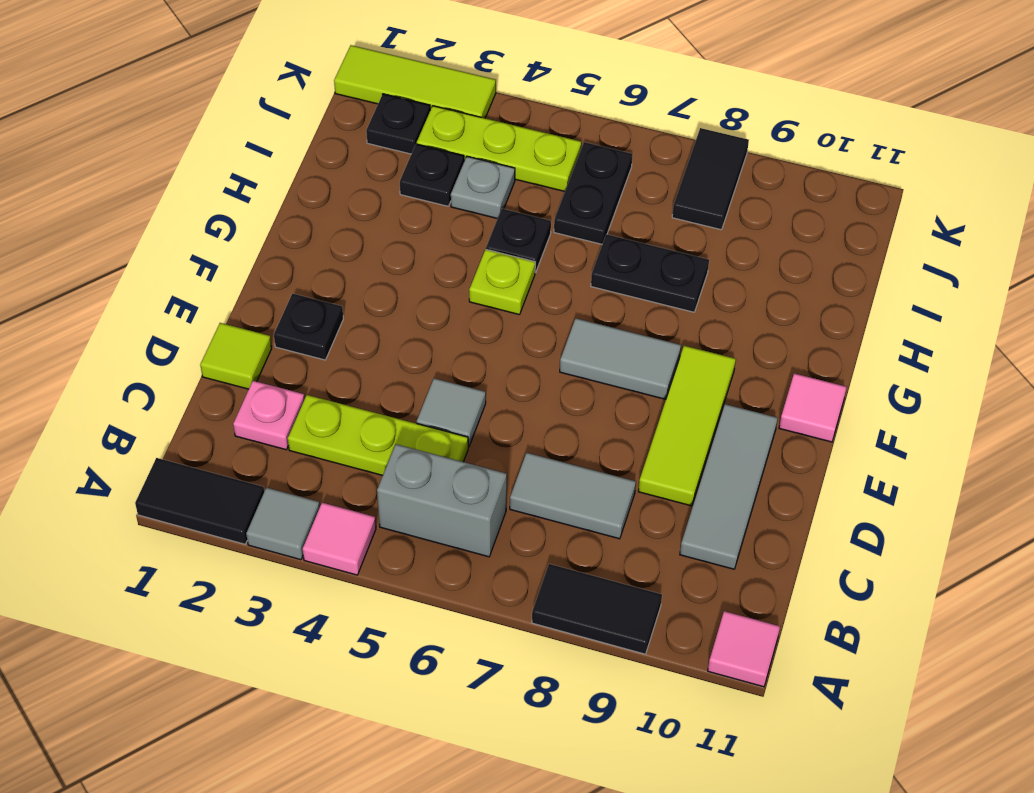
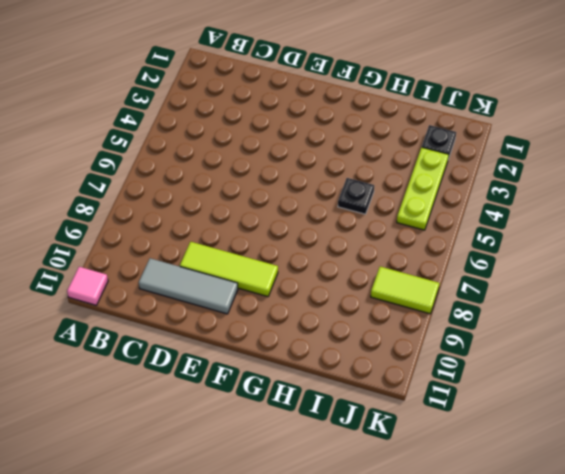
lime tile J8:K8 level 1 -> black tile J8:K8 level 1
none -> black tile A1:A2 level 1
none -> grey tile A3 level 1
none -> pink tile A4 level 1

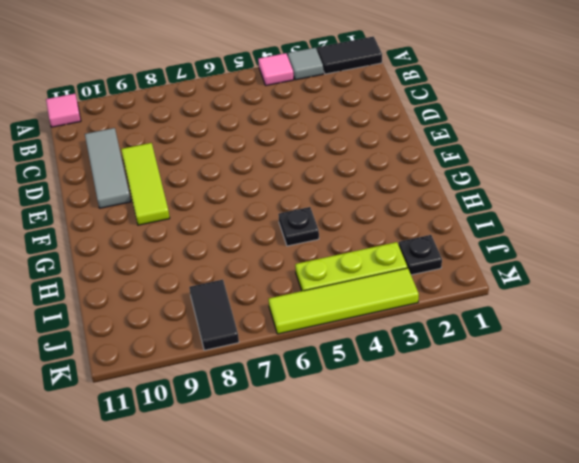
lime tile K3:K6 level 1 -> lime tile K1:K3 level 1
none -> black tile A8:A9 level 1
none -> grey brick B5:B6 level 1
none -> pink plate C2 level 1

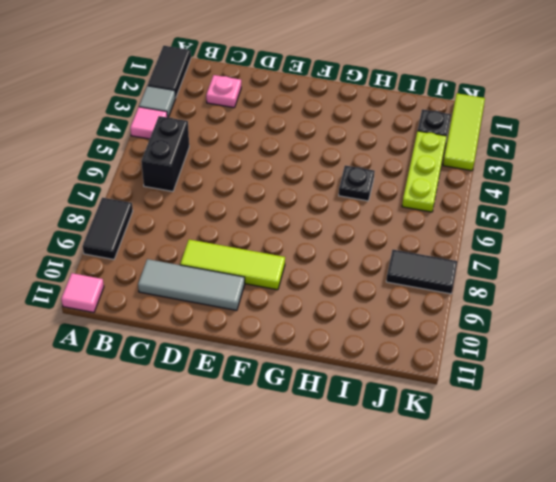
black brick B5:B6 level 1 -> grey brick B5:B6 level 1
none -> lime plate C3:C5 level 1
none -> grey tile C7:C8 level 1
none -> lime tile D1 level 1

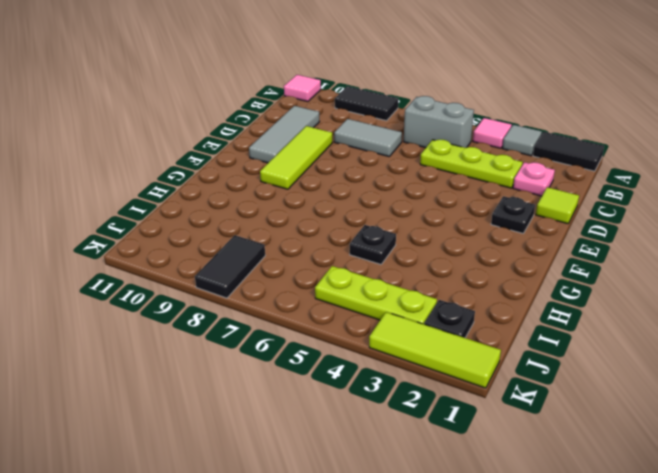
none -> grey tile D5 level 1
none -> grey tile F7:F8 level 1
none -> pink tile F11 level 1

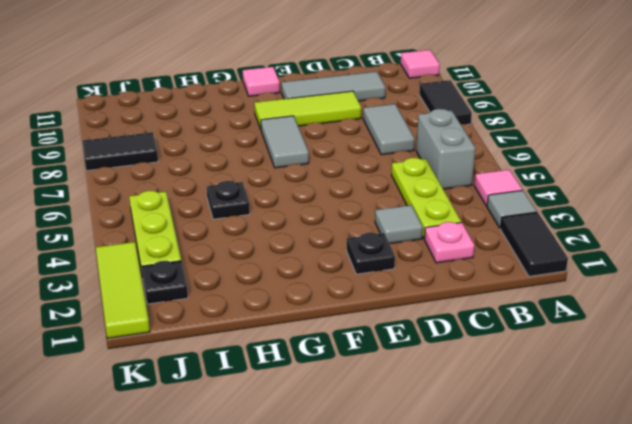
grey tile D3 level 1 -> grey tile D5 level 1
none -> lime tile D1 level 1
none -> lime plate G5 level 1
none -> black plate H7:H8 level 1

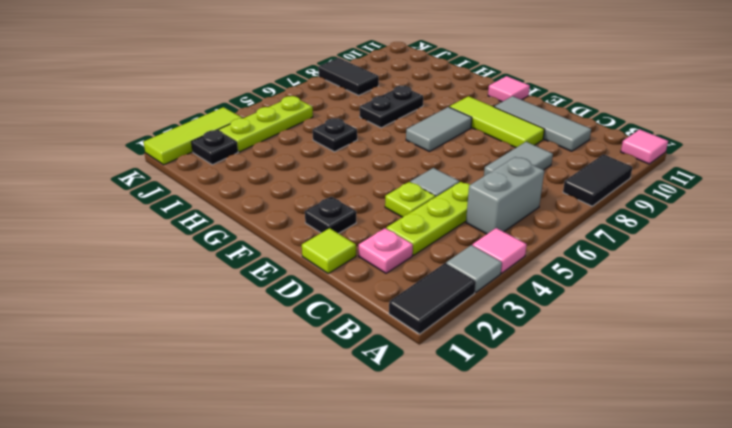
lime plate D4 level 1 -> lime plate G5 level 1
none -> black plate I3 level 1
none -> grey plate I4 level 1
none -> black plate I6:J6 level 1

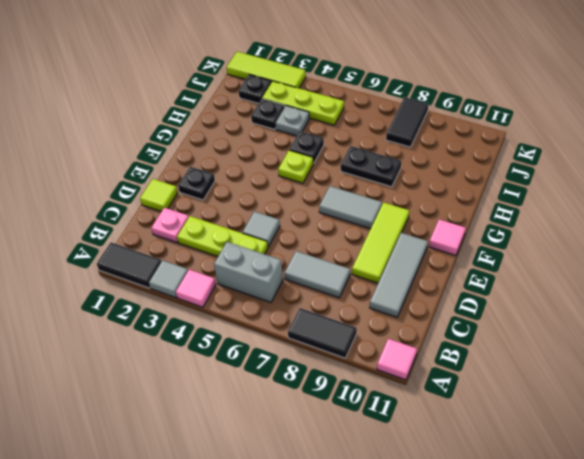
none -> black plate I6:J6 level 1

